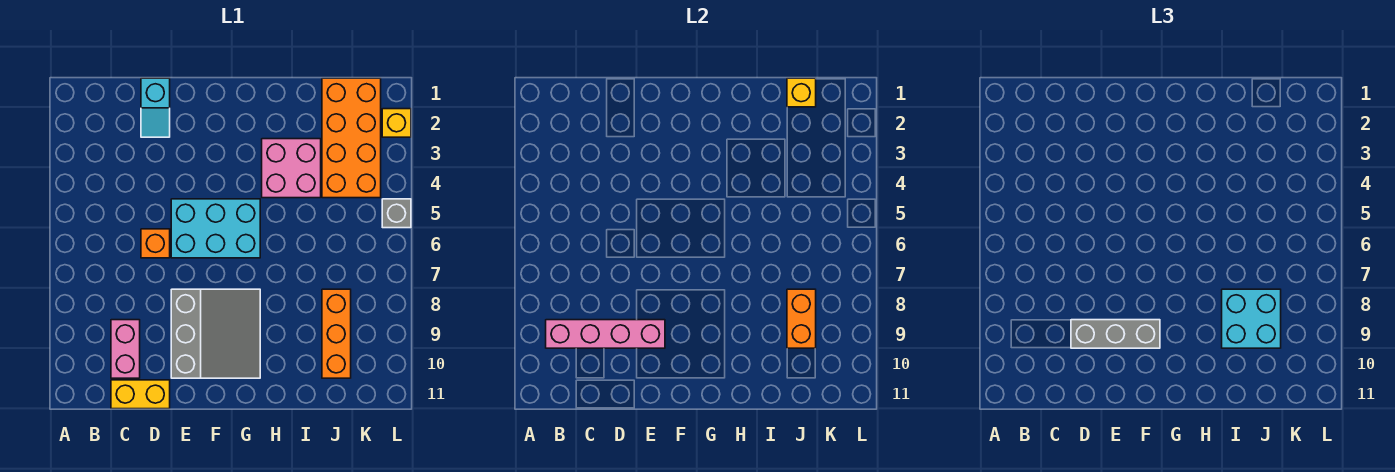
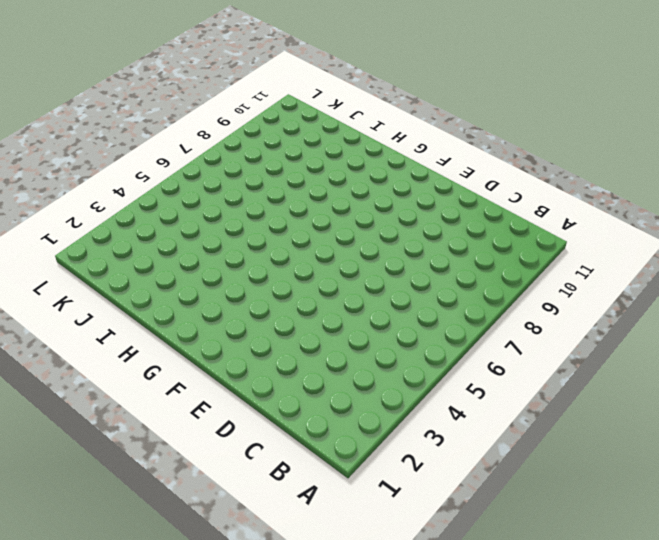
none -> pink brick C9:C10 level 1
none -> yellow brick C11:D11 level 1
none -> cyan slope D1:D2 level 1 top 1

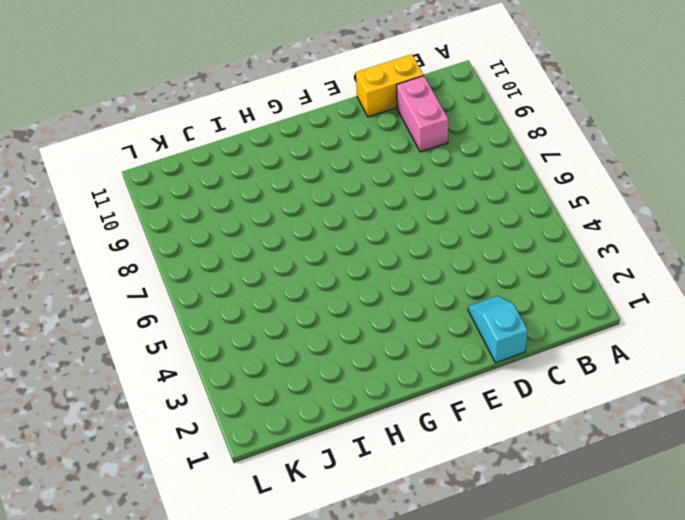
none -> orange brick D6 level 1
none -> cyan brick E5:G6 level 1
none -> grey slope E8:G10 level 1 top E

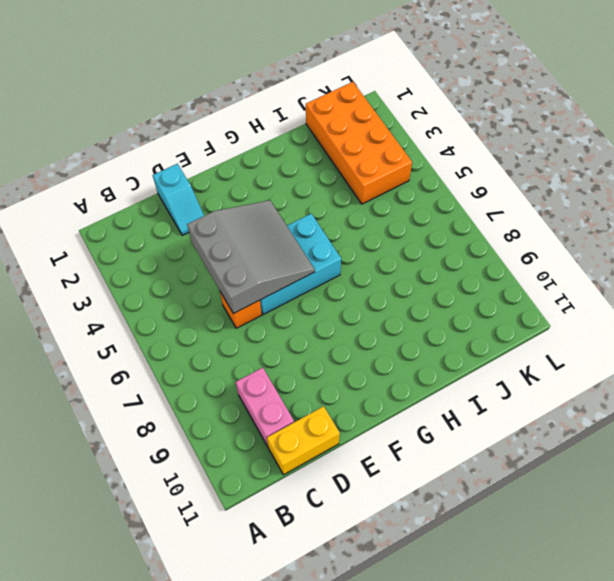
grey slope D4:F6 level 2 top D -> grey slope E8:G10 level 1 top E
none -> pink brick H3:I4 level 1
none -> orange brick J8:J10 level 1
none -> yellow brick L2 level 1

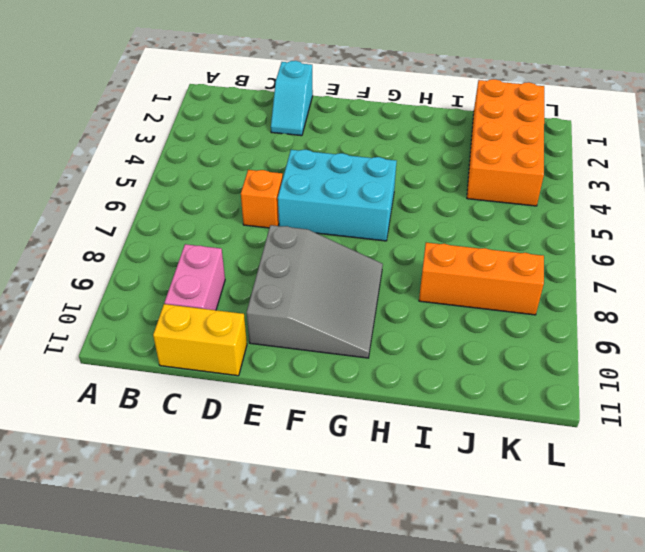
orange brick I8:K8 level 1 -> orange brick J8:J10 level 1
none -> pink brick H3:I4 level 1
none -> yellow brick L2 level 1
none -> grey brick L5 level 1

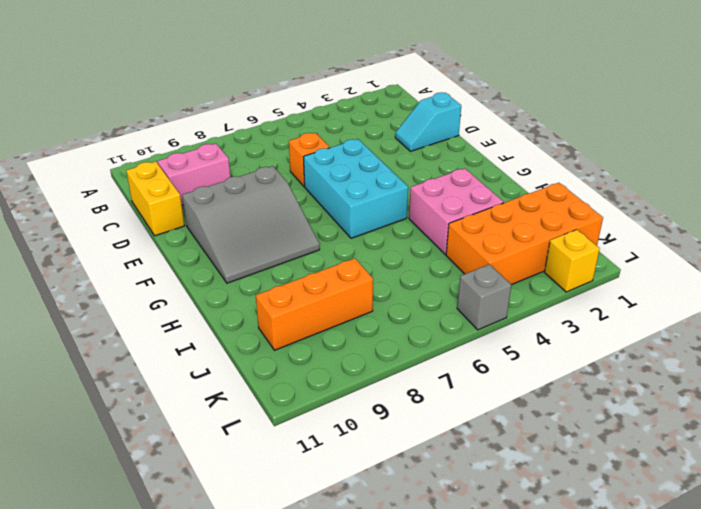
none -> pink brick B9:E9 level 2
none -> yellow brick J1 level 2
none -> orange brick J8:J9 level 2

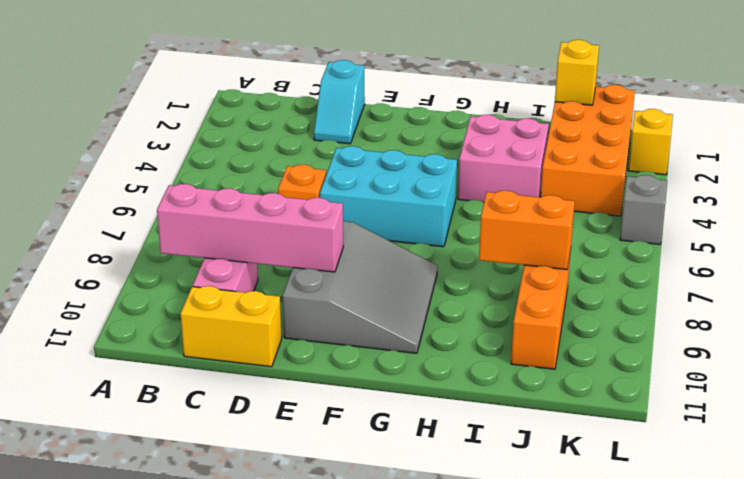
orange brick I8:J8 level 2 -> orange brick J8:J9 level 2
none -> grey brick D9:F9 level 3
none -> cyan brick I8:J9 level 3

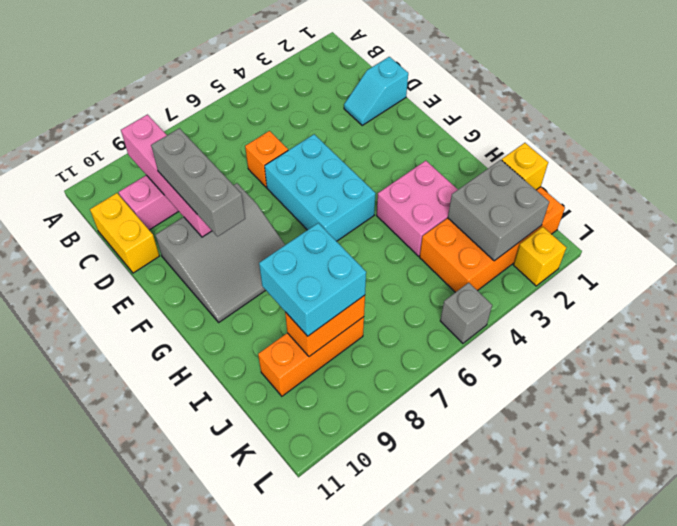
grey brick J2:K3 level 2 -> none

